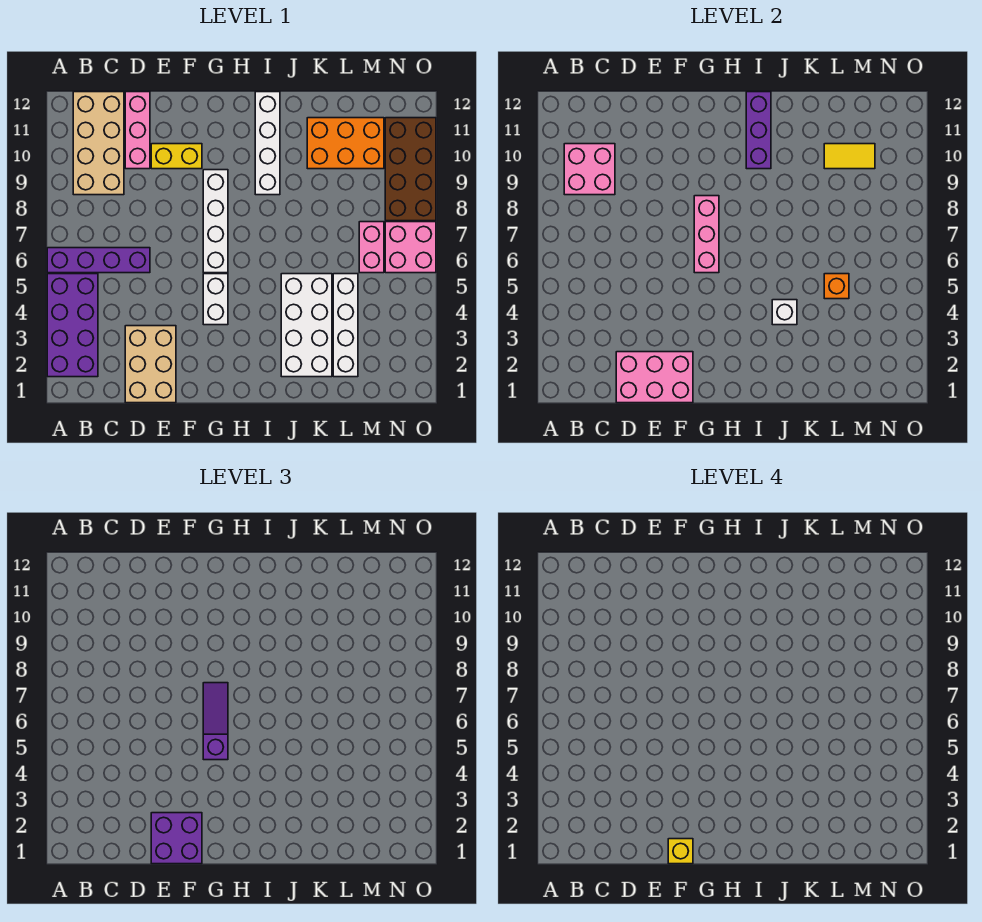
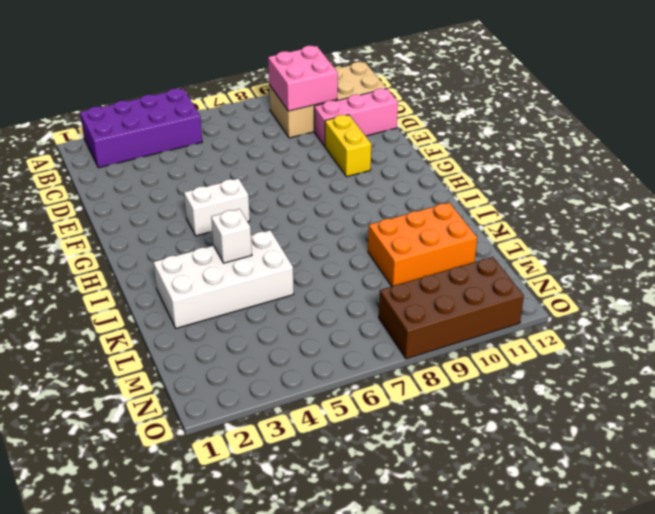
orange brick K9:L11 level 1 -> orange brick K10:M11 level 1
none -> purple brick A6:D6 level 1
none -> tan brick D1:E3 level 1
none -> white brick G6:G9 level 1

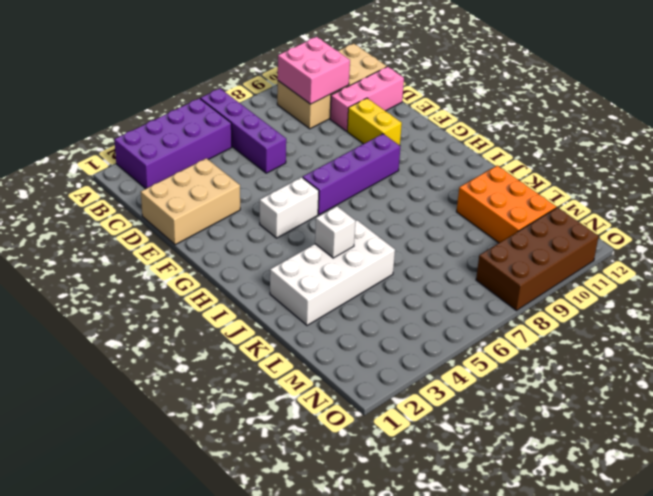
purple brick G6:G9 level 1 -> white brick G6:G9 level 1
none -> white brick I9:I12 level 1
none -> white brick L2:L5 level 1
none -> pink brick M6:M7 level 1

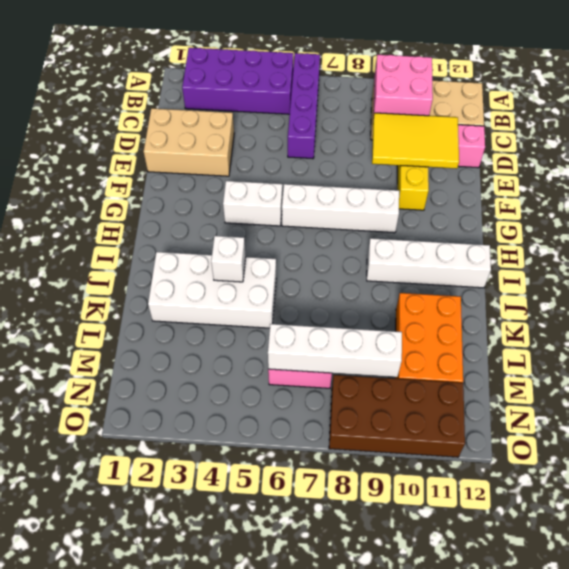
yellow tile D9:E11 level 2 -> none
white brick M6:M9 level 2 -> white brick L2:L5 level 1
none -> pink brick N6:O7 level 1
none -> pink brick D1:F2 level 2
none -> pink brick G6:G8 level 2

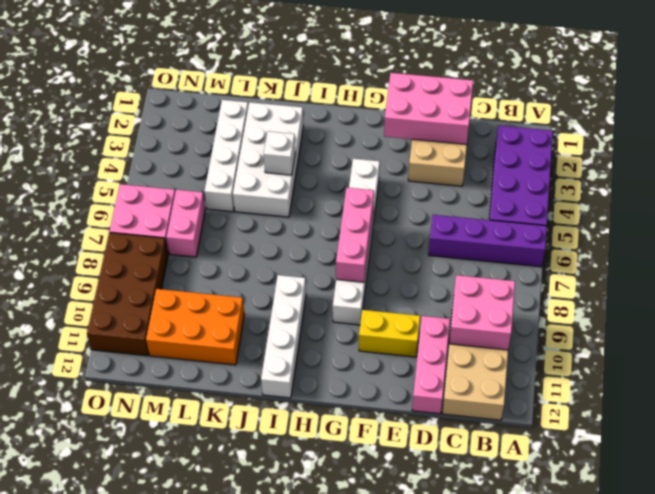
none -> purple brick I10:I12 level 2
none -> orange brick L5 level 2
none -> yellow tile L10:M10 level 2

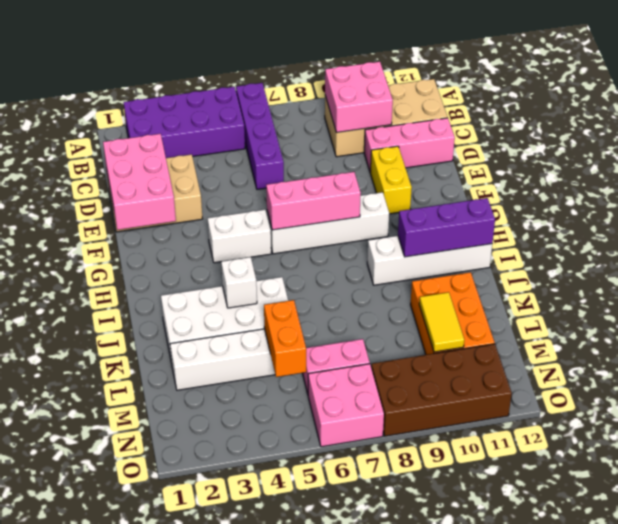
orange brick L5:M5 level 2 -> orange brick L5 level 2
none -> purple brick E1:F2 level 3
none -> purple slope G5:G7 level 3 top 5
none -> yellow brick F1 level 4

